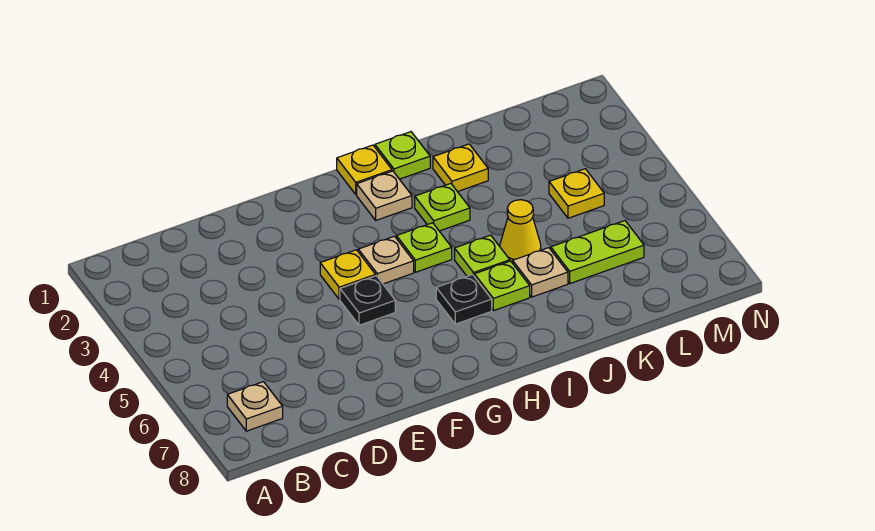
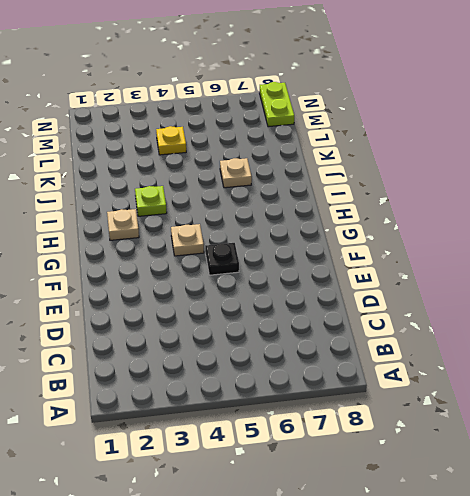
lime plate M8:N8 level 1 -> lime plate K6:L6 level 1
none -> tan plate B7 level 1
none -> yellow plate F4 level 1
none -> yellow plate H1 level 1

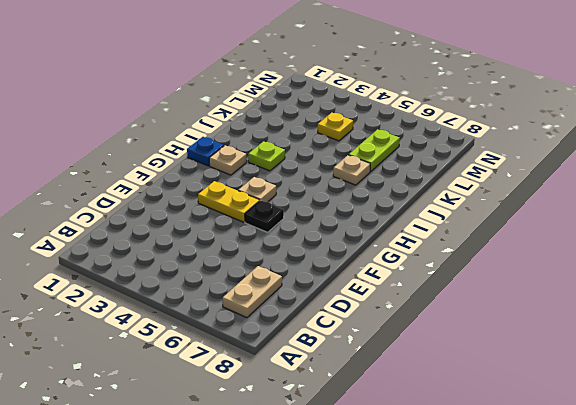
tan plate B7:C7 level 1 -> tan plate B7 level 1
yellow plate F3:F4 level 1 -> yellow plate F4 level 1
blue plate H1 level 1 -> yellow plate H1 level 1
none -> lime plate H4 level 1
none -> black plate H6 level 1
none -> lime plate I1 level 1

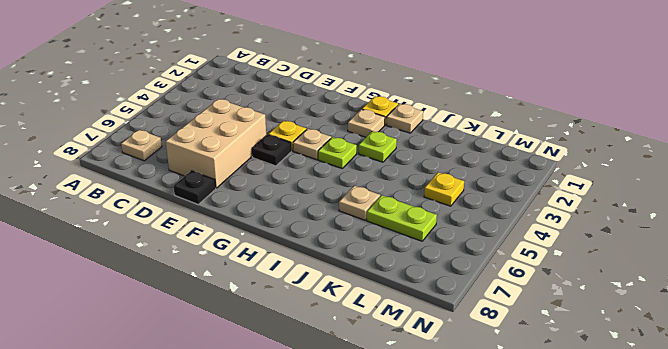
tan brick D5:E7 level 1 -> none
black plate E8 level 1 -> black plate H6 level 1
tan plate I1 level 1 -> lime plate I1 level 1
none -> lime plate I5 level 1
none -> lime plate I6 level 1
none -> yellow plate J2 level 1

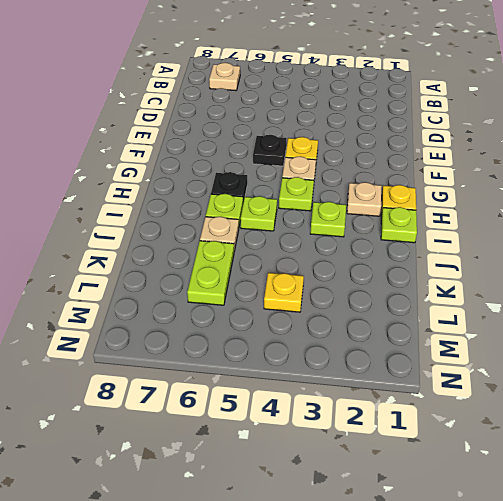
none -> yellow plate J2 level 1
none -> yellow cone J5 level 1

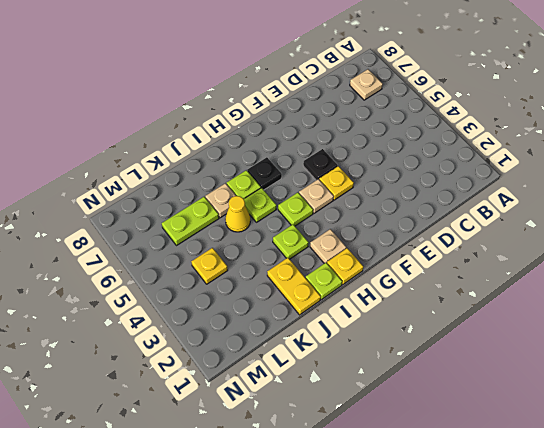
yellow plate J1:J2 level 1 -> yellow plate J2 level 1

